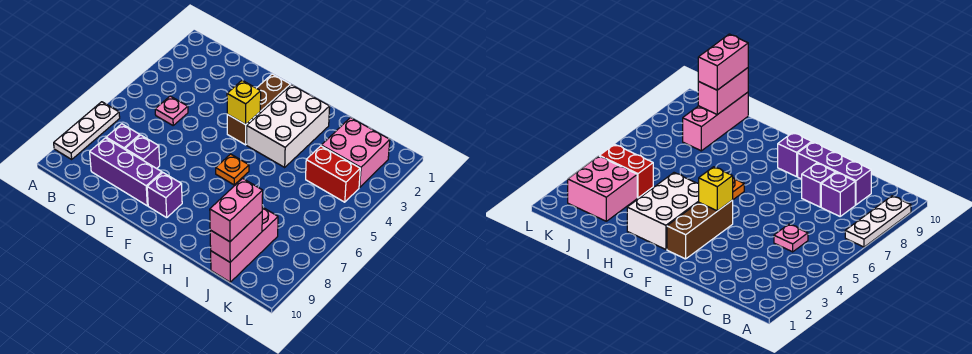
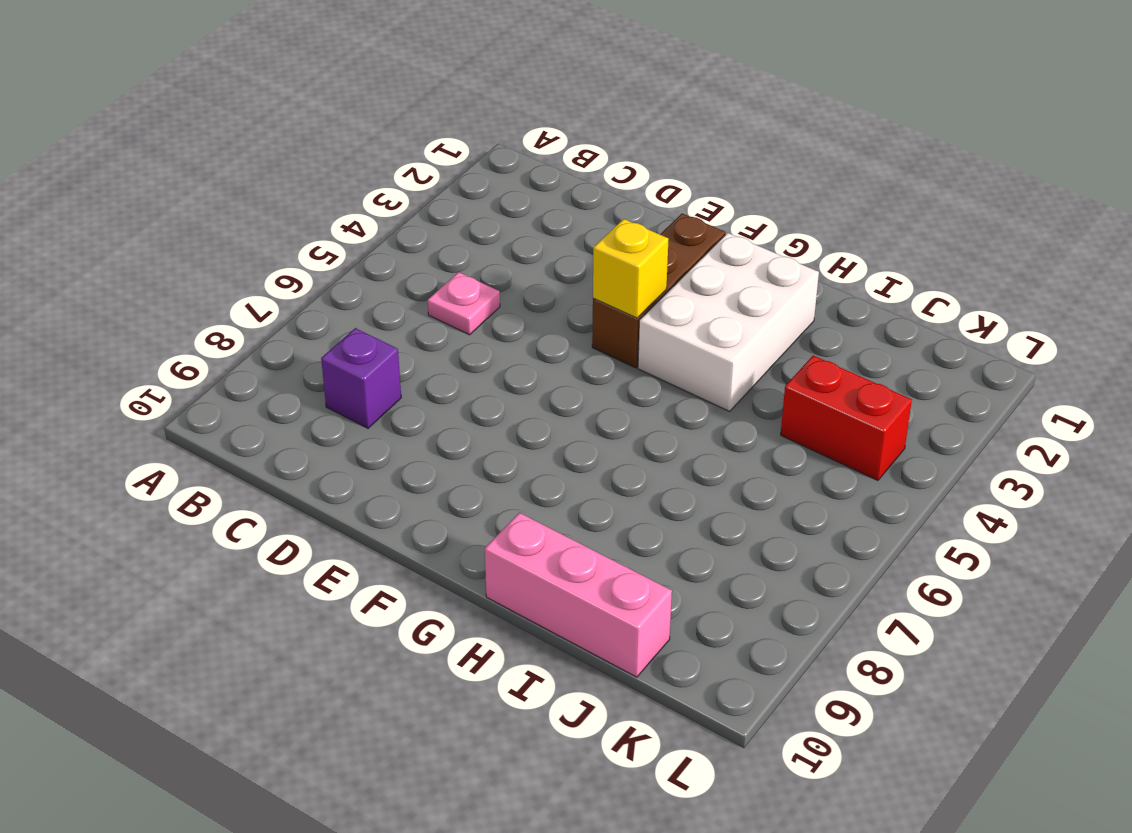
pink brick H10:J10 level 1 -> pink brick J8:J10 level 1
none -> white plate A7:A9 level 1
none -> purple brick C9:E9 level 1
none -> purple brick D8 level 1

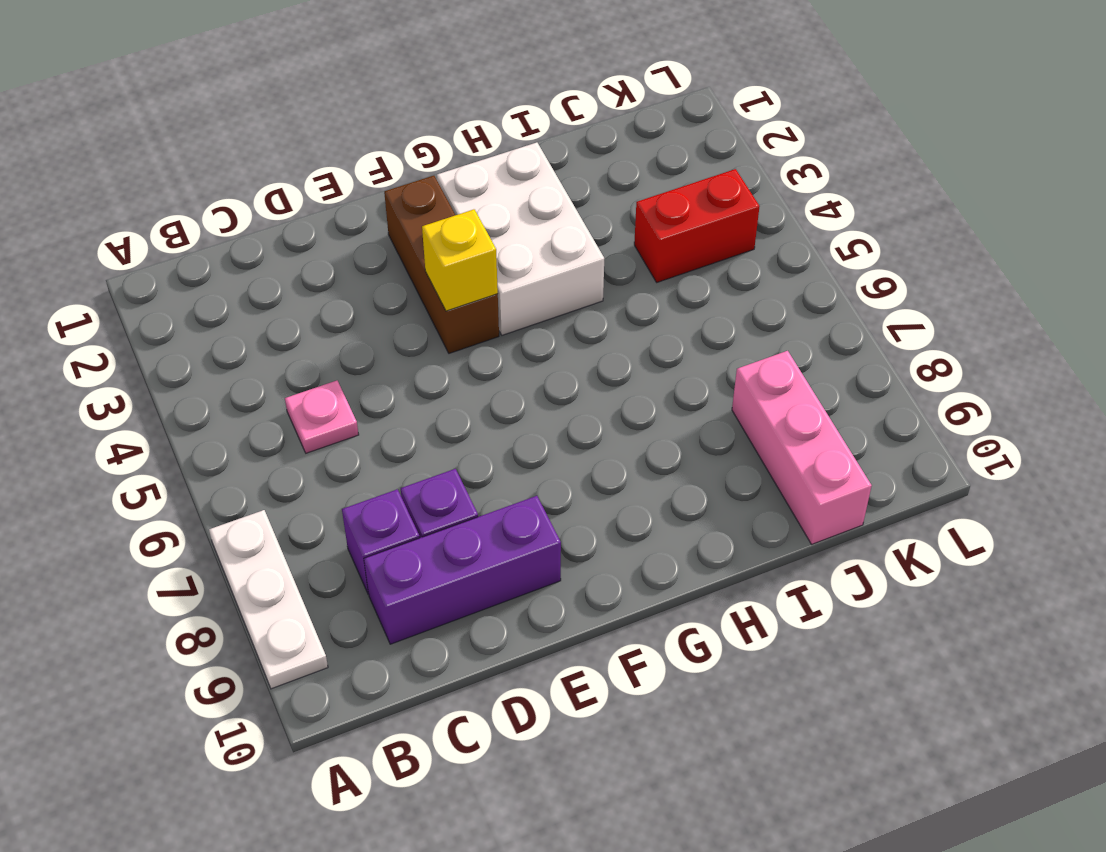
none -> purple brick F9 level 1
none -> orange plate G6 level 1
none -> pink brick J2:K3 level 1

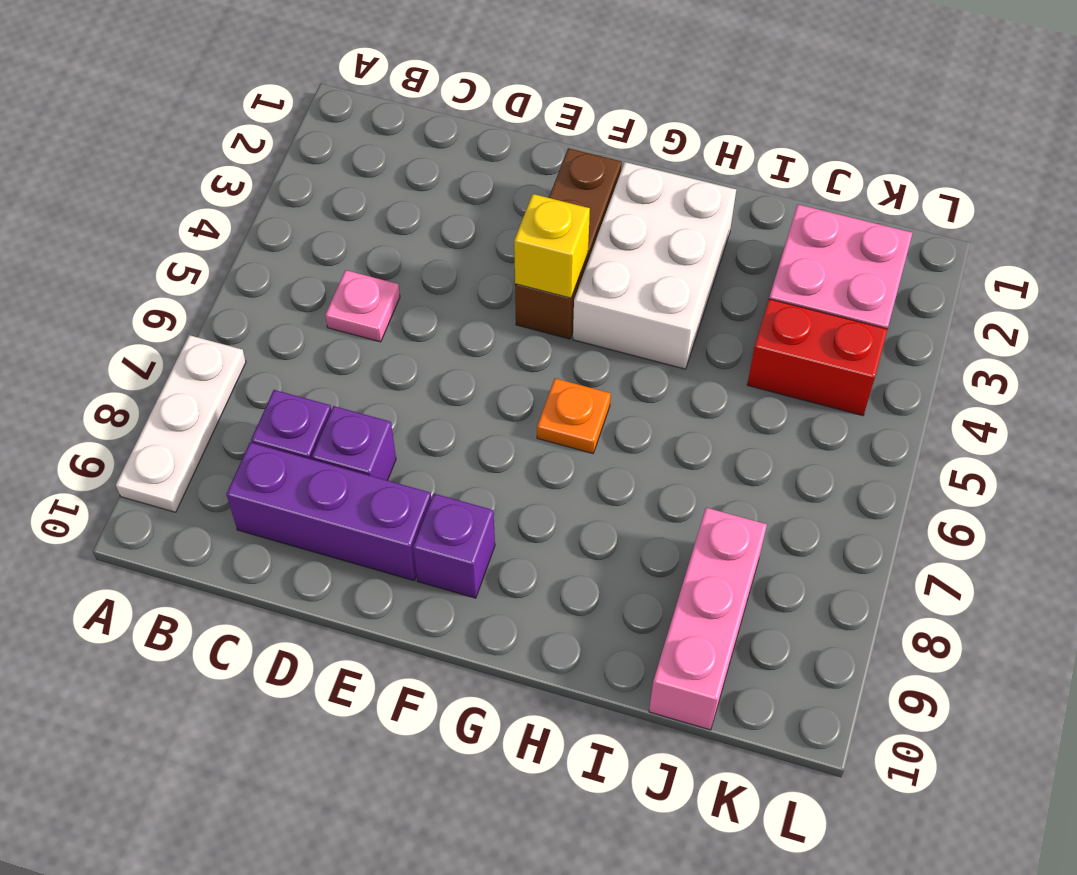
none -> pink brick J9:J10 level 2
none -> pink brick J9:J10 level 3

